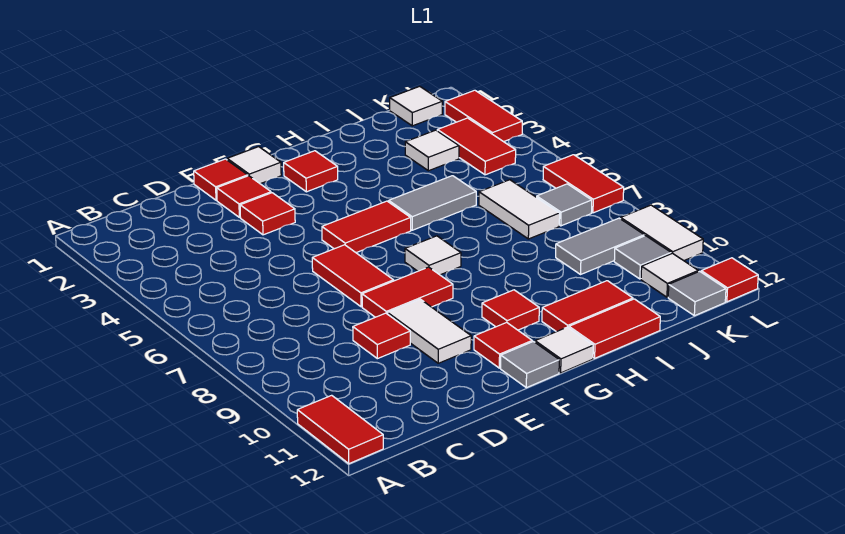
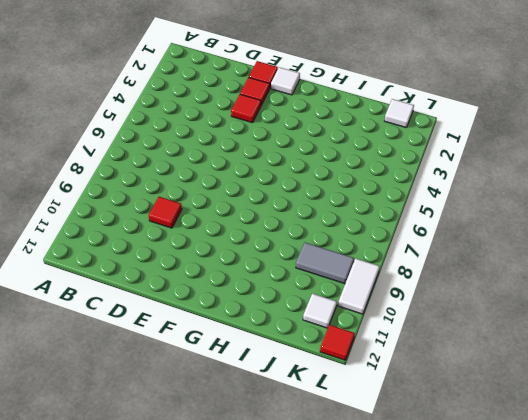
none -> red tile A11:A12 level 1
none -> red tile E6:E7 level 1
none -> red tile E8:F8 level 1
none -> white tile E9:E10 level 1

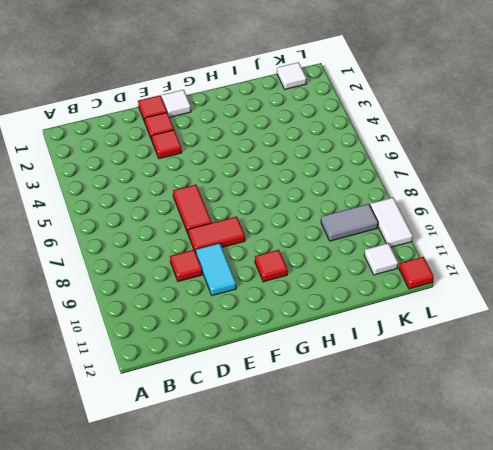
cyan tile E9:E10 level 1 -> white tile E9:E10 level 1
none -> red tile A11:A12 level 1
none -> red tile F5:G5 level 1
none -> red tile F11 level 1
none -> grey tile F12 level 1

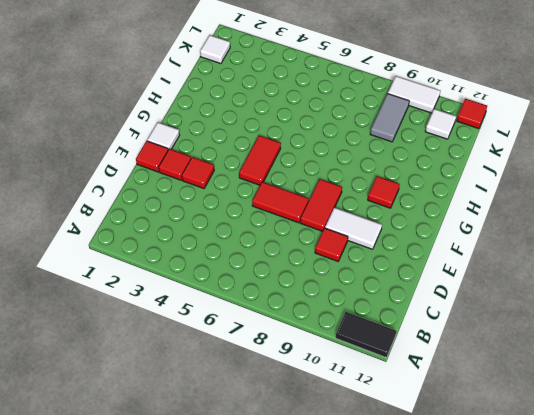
black tile A11:A12 level 1 -> red tile A11:A12 level 1
none -> red tile F11 level 1
none -> grey tile F12 level 1
none -> red tile G2 level 1
none -> white tile G7 level 1

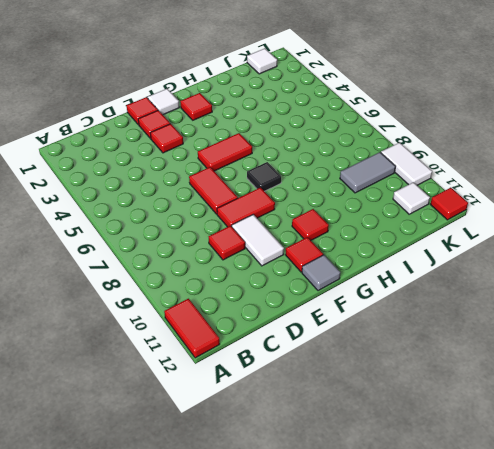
black tile G7 level 1 -> white tile G7 level 1
none -> white tile G12 level 1
none -> grey tile H5:I5 level 1
none -> red tile H11:I11 level 1
none -> red tile H12:I12 level 1

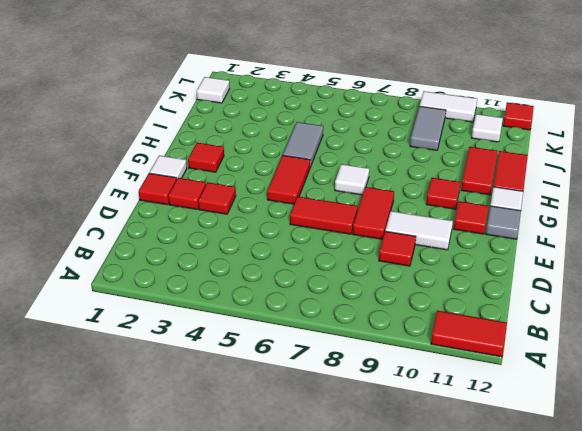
none -> white tile J3 level 1
none -> white tile J6:J7 level 1
none -> red tile K3:K4 level 1
none -> grey tile K7 level 1

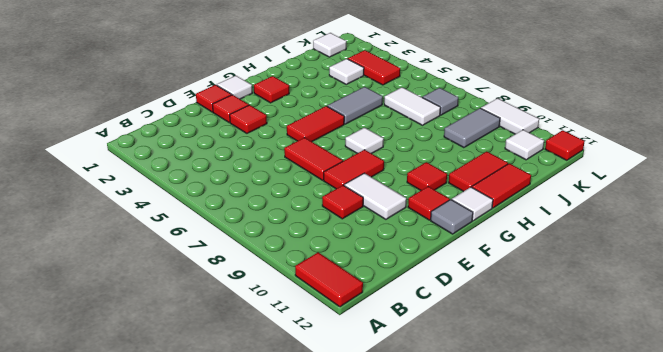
none -> grey tile K10 level 1
none -> grey tile K12 level 1
none -> red tile L2:L3 level 1
none -> red tile L6:L7 level 1

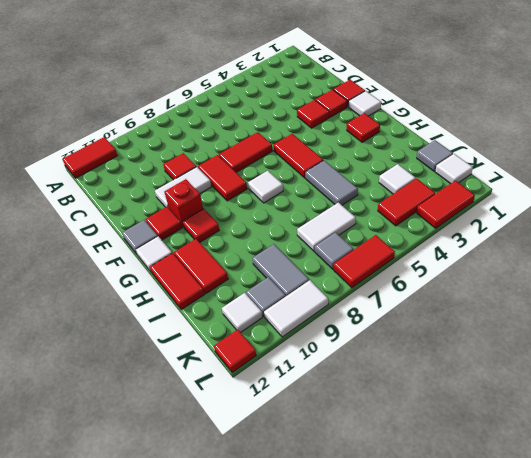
red brick F10 level 1 -> none
grey tile J1 level 1 -> grey tile K12 level 1

